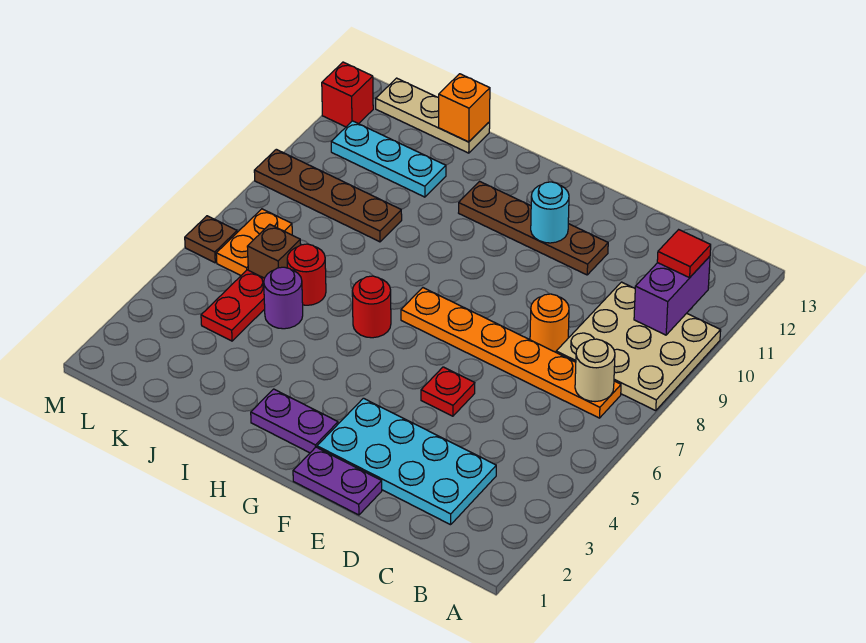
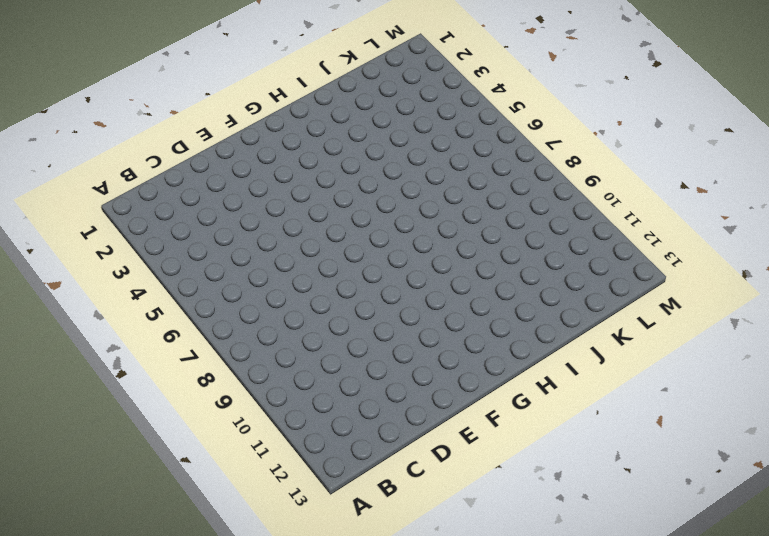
none -> tan plate A8:C10 level 1
none -> orange plate B7:G7 level 1
none -> cyan plate C2:F3 level 1

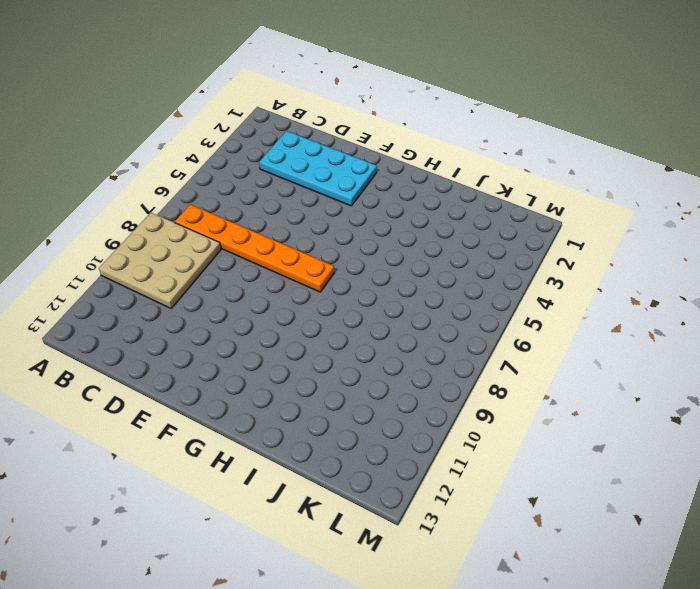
none -> orange round brick D8 level 1
none -> purple plate E1:F1 level 1
none -> red plate E5 level 1

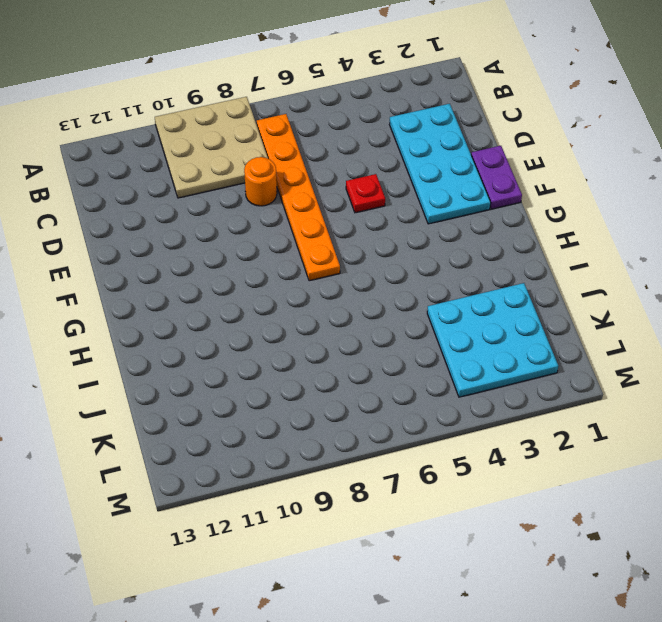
cyan plate J2:L4 level 1 -> red plate K4:K5 level 1
none -> brown plate E11:H11 level 1
none -> purple plate G2:H2 level 1
none -> red round brick H6 level 1

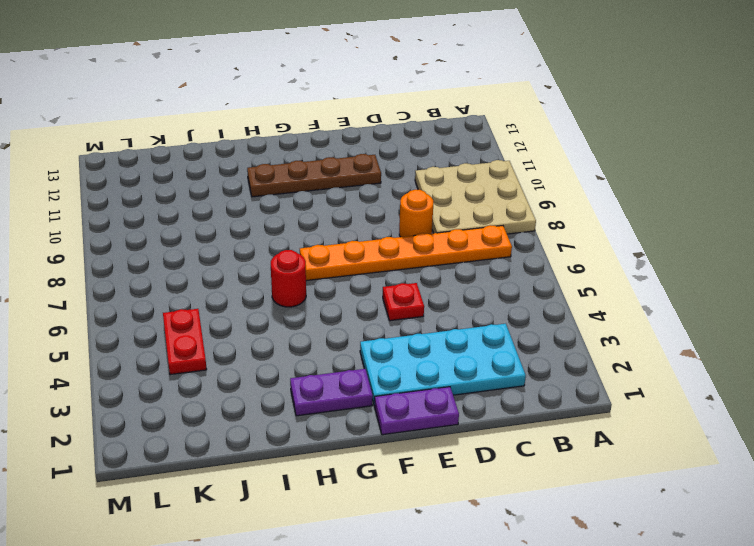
none -> purple round brick J5 level 1
none -> red round brick J6 level 1
none -> brown plate J9:M9 level 1

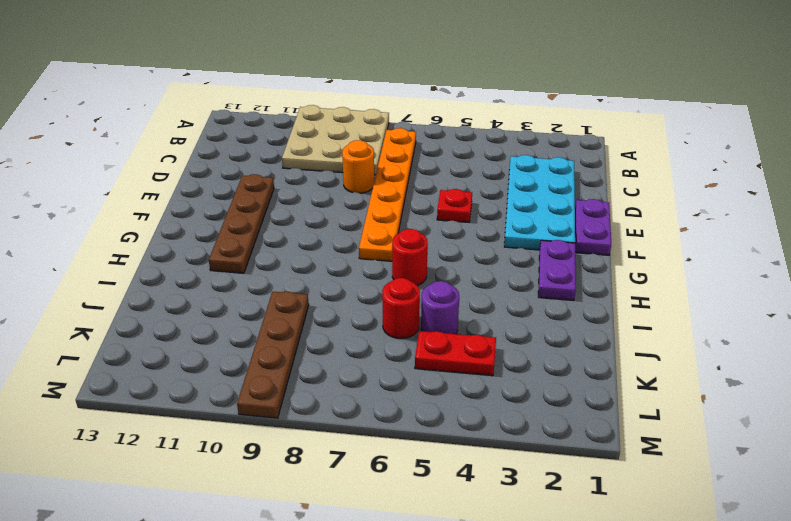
none -> cyan plate J11:L11 level 1
none -> tan plate J13:L13 level 1
none -> brown brick K6 level 1

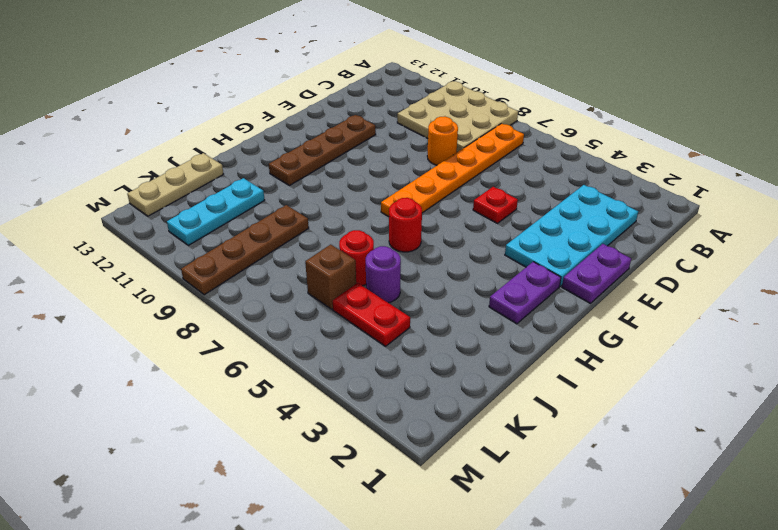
none -> orange plate L6:L7 level 1
none -> brown plate M6 level 1
none -> red brick M12 level 1

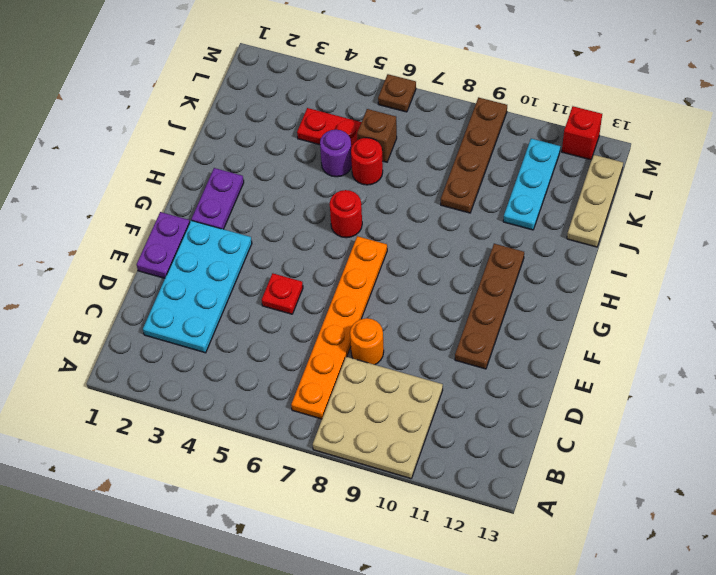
none -> orange plate L6:L7 level 1
none -> tan round brick B7 level 2
none -> purple brick B10:B11 level 2

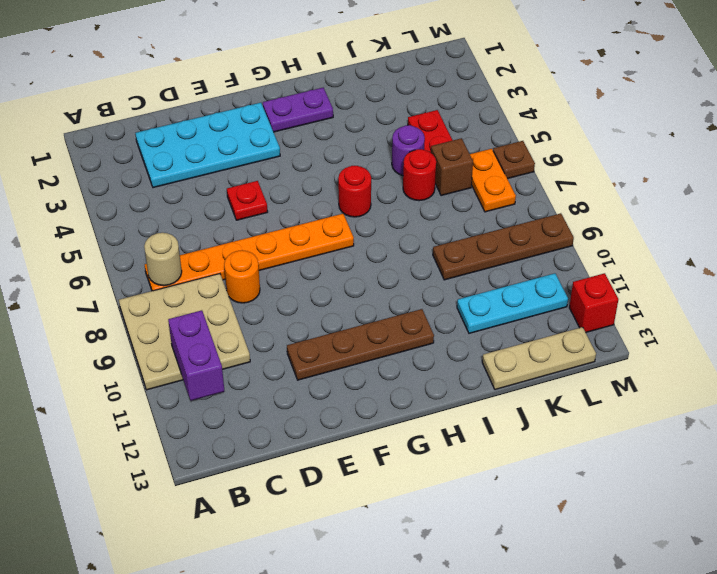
none -> purple plate E1:F1 level 1
none -> cyan round brick F11 level 2
none -> orange brick J13 level 2

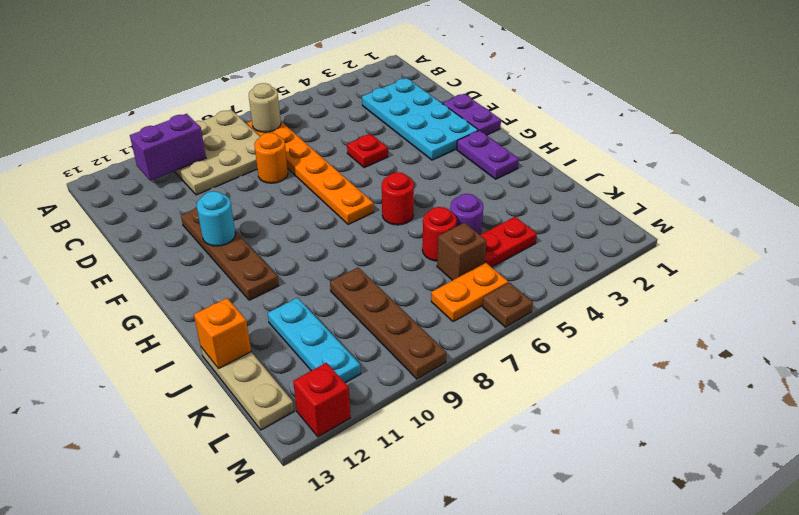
none -> red tile B11 level 3

